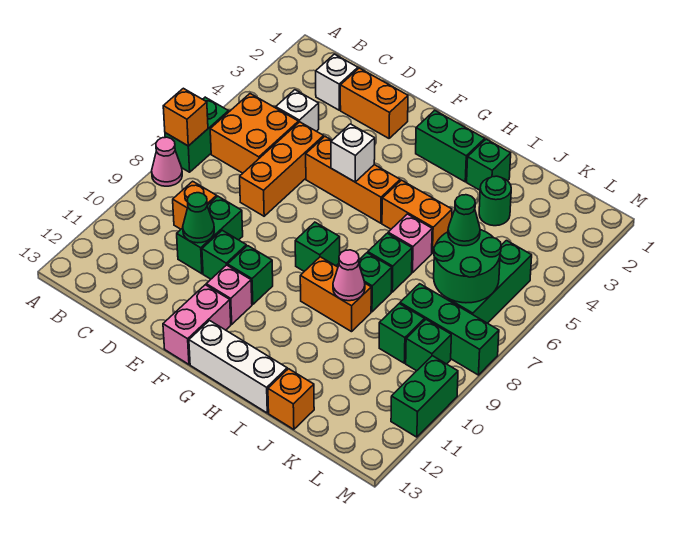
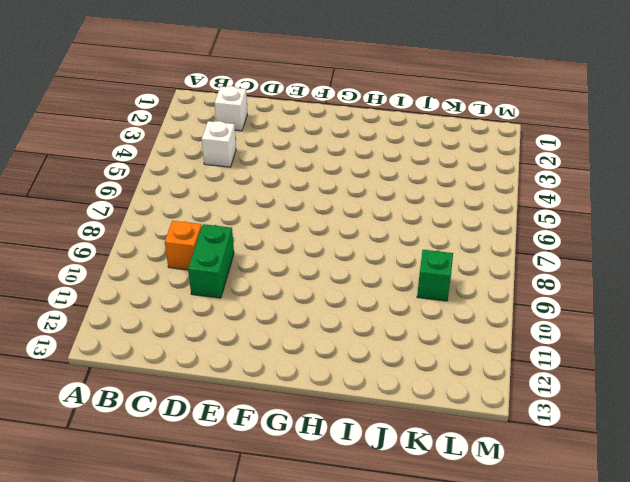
none -> green brick A6:A7 level 1
none -> pink cone A8 level 1
none -> orange brick B5:C6 level 1
none -> orange brick D2:E2 level 1

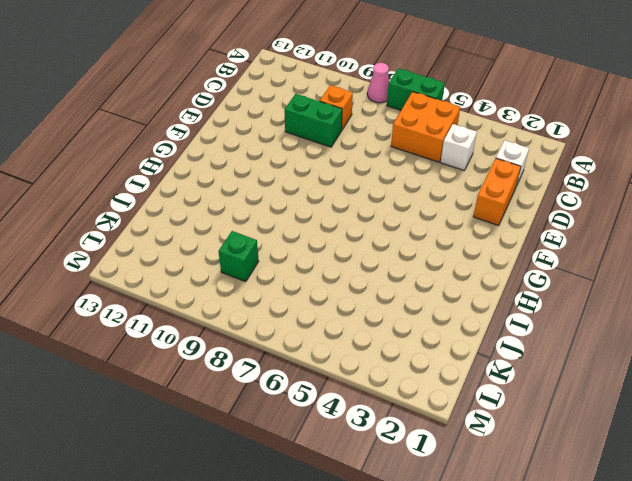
none -> orange brick D5:D7 level 1
none -> orange brick E5:G5 level 1
none -> green brick E10 level 1
none -> green brick F10 level 1

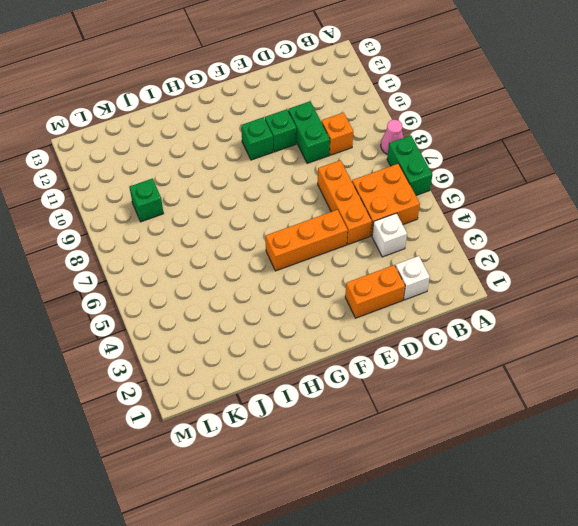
none -> pink brick F11 level 1
none -> pink brick F12:F13 level 1
none -> green brick G2:H2 level 1
none -> green brick G8 level 1

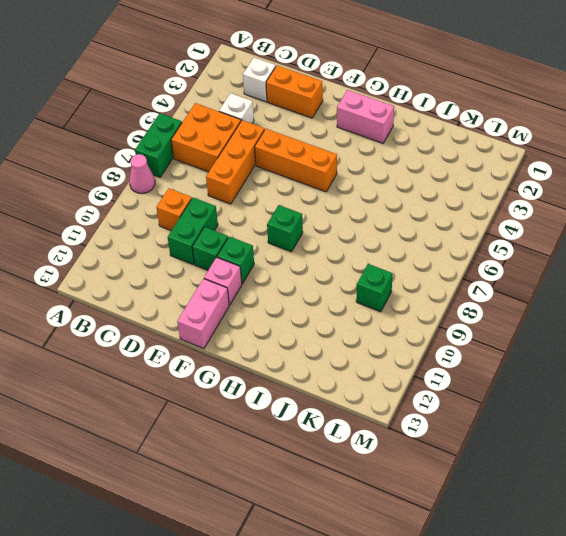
pink brick G2:H2 level 1 -> green brick G2:H2 level 1
none -> white brick G13:I13 level 1
none -> orange brick H5:I5 level 1
none -> orange brick H9:I9 level 1
none -> green brick I2 level 1

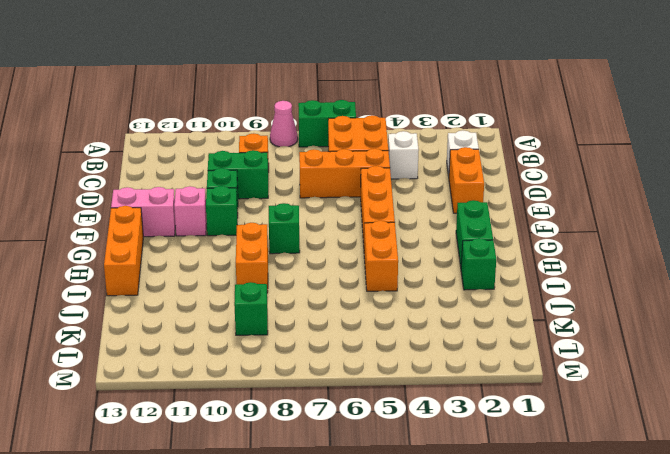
orange brick G13:I13 level 1 -> white brick G13:I13 level 1
none -> pink brick I6 level 1
none -> green brick I7 level 1
none -> green brick I8 level 1
none -> green round brick J3 level 1

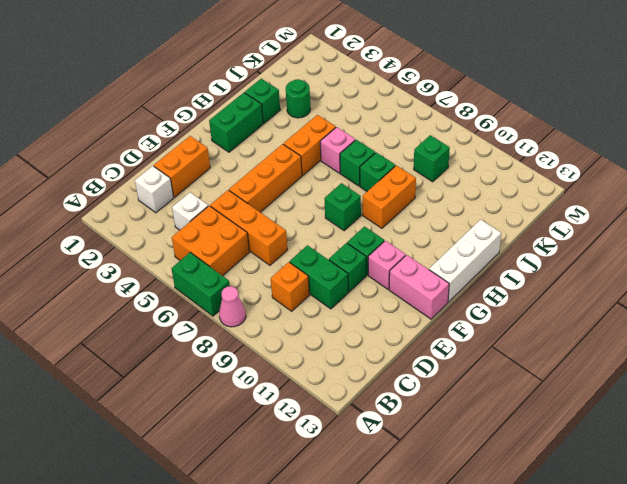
none -> orange brick J13 level 1
none -> green brick K8:M8 level 1
none -> green brick L5:L7 level 1
none -> green brick L9 level 1

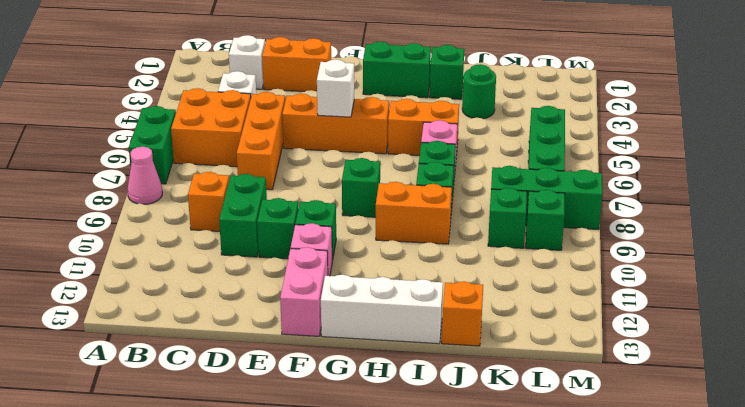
none -> green brick M10:M11 level 1
none -> orange brick A7 level 2
none -> green cone D10 level 2
none -> pink cone I9 level 2

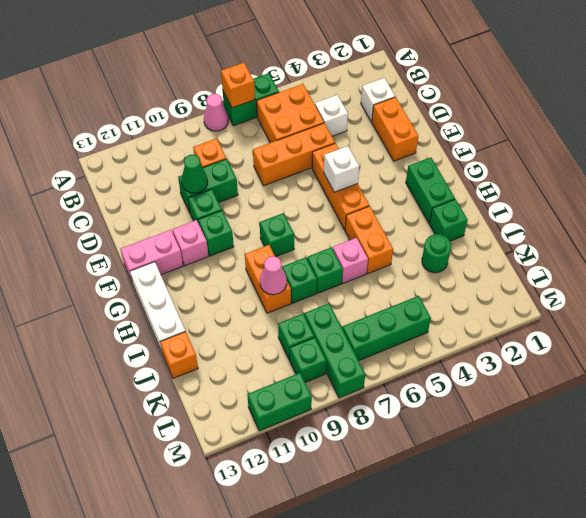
none -> green round brick K6:L7 level 2
none -> green cone K6 level 3

